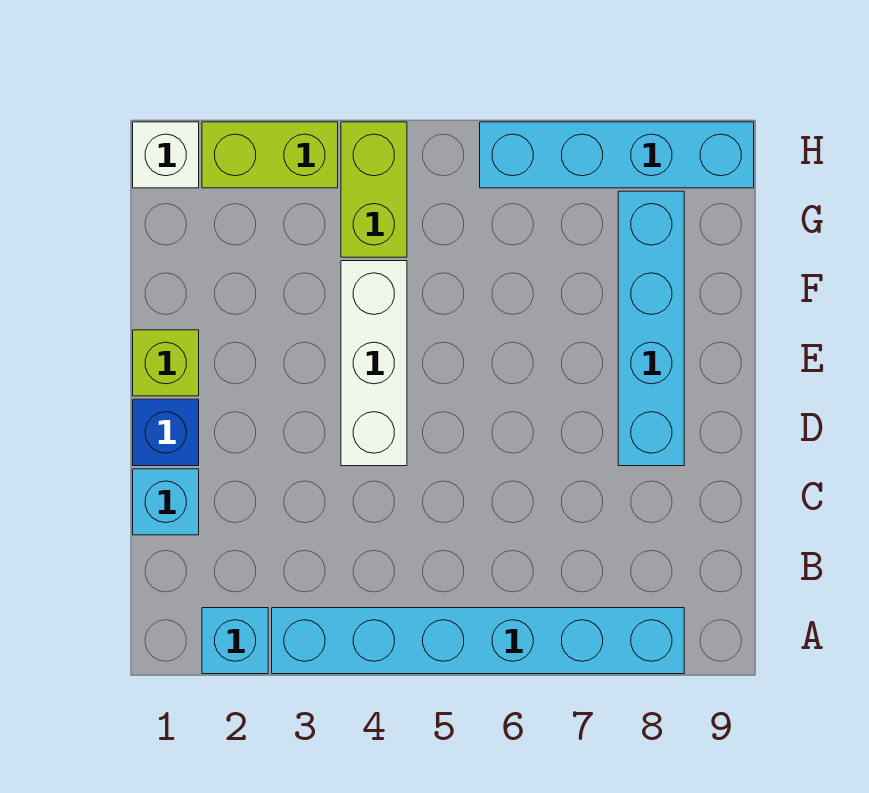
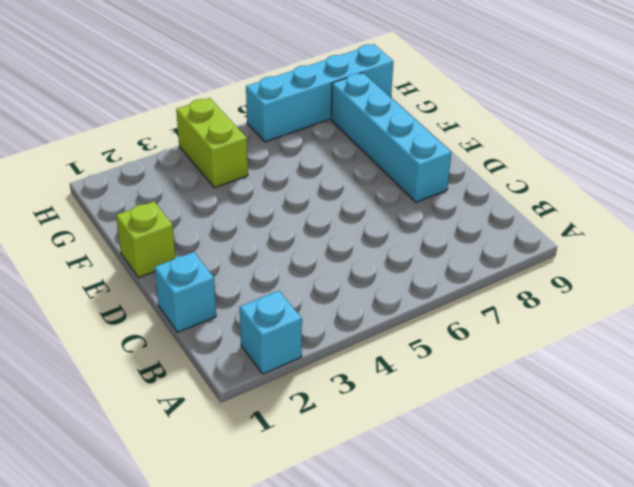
none -> cyan brick A3:A8 level 1
none -> blue brick D1 level 1

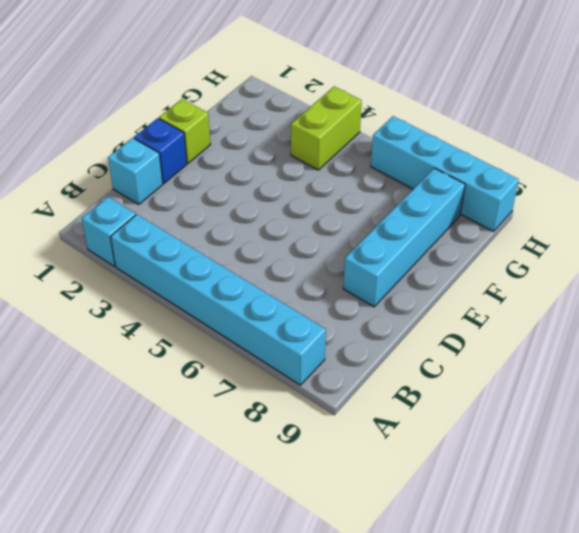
none -> white brick D4:F4 level 1
none -> white brick H1 level 1

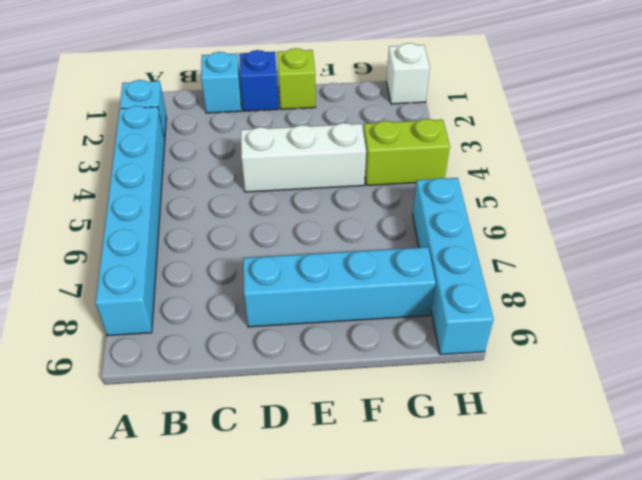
none -> lime brick H2:H3 level 1

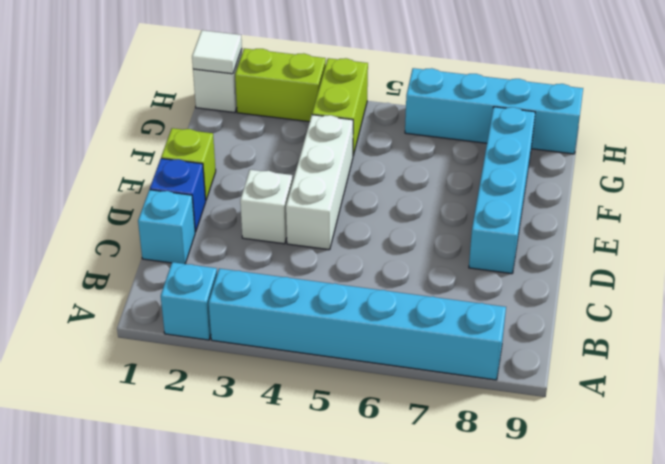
white brick D3 level 1 -> none
white tile H1 level 2 -> none

